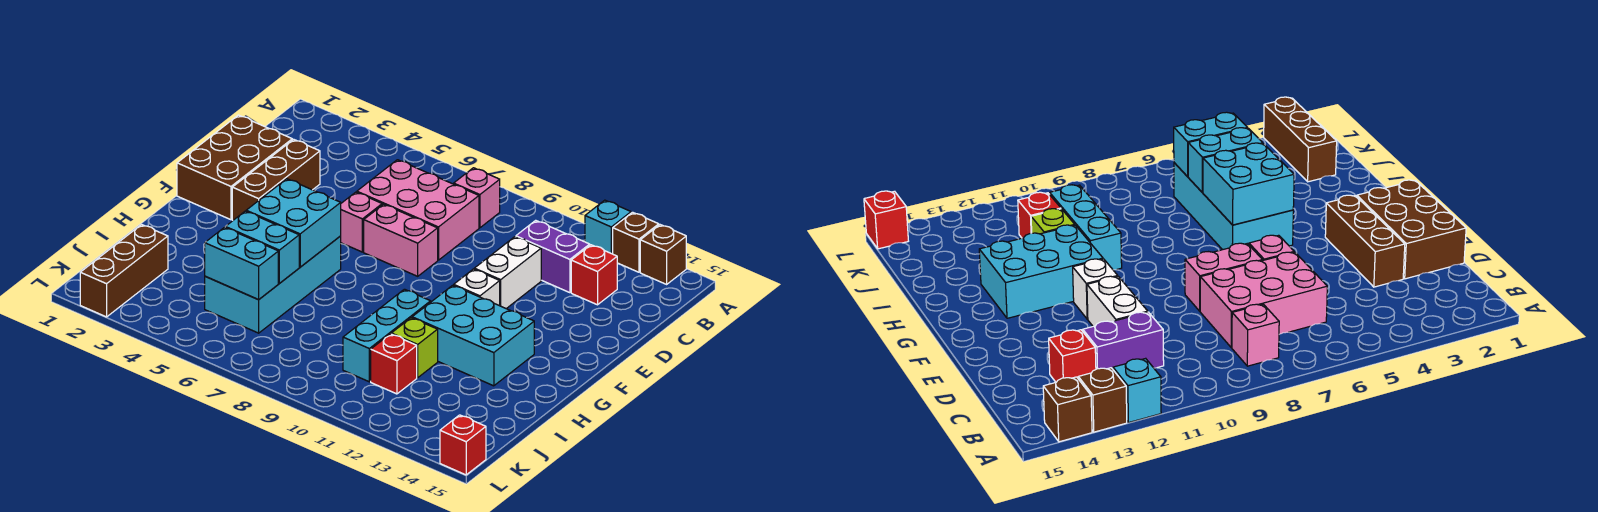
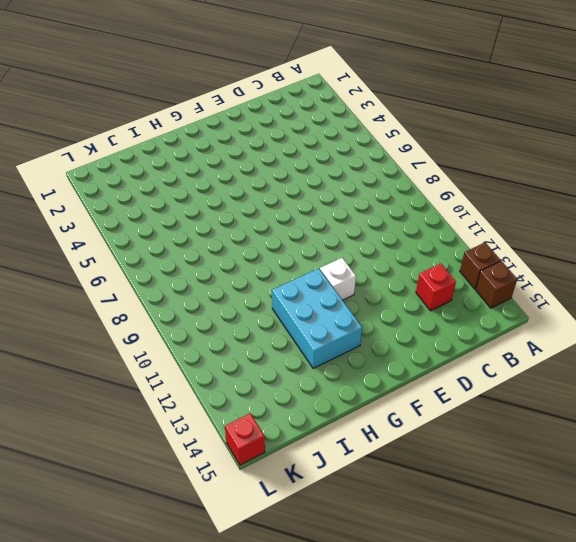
none -> cyan brick A12 level 1
none -> pink brick B8 level 1
none -> pink brick C6:D8 level 1

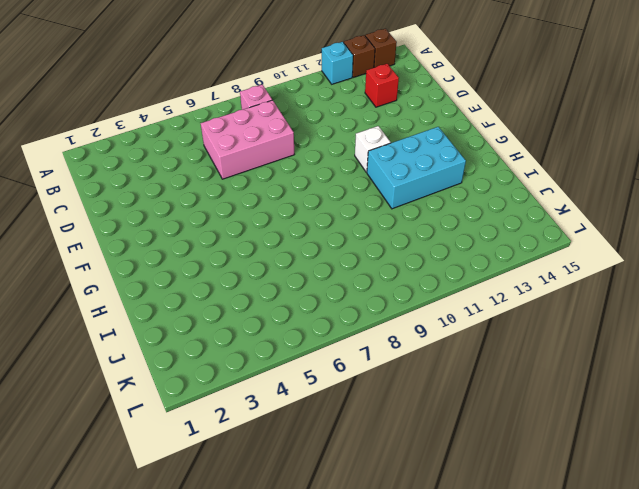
none -> purple brick C11:C12 level 1
none -> brown brick D1:F2 level 1
none -> brown brick D3:F3 level 1

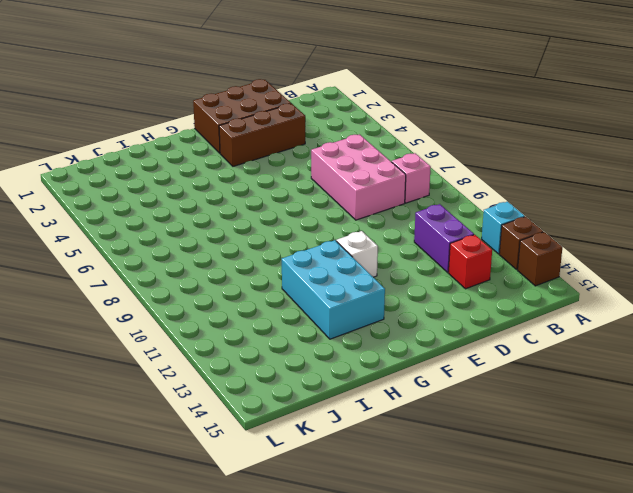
none -> white brick D11:E11 level 1
none -> pink brick E6 level 1
none -> pink brick E7:E8 level 1

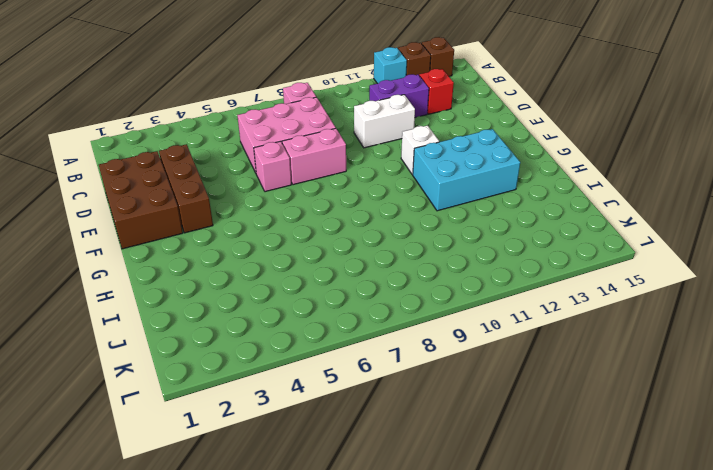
white brick D10:D11 level 1 -> white brick D11:E11 level 1
none -> cyan brick G5:J6 level 1
none -> cyan brick H10:J10 level 1
none -> lime brick I11 level 1

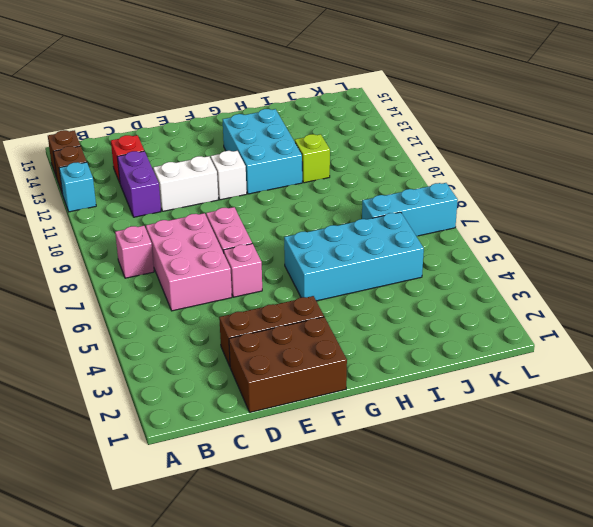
cyan brick J7:L7 level 1 -> cyan brick H10:J10 level 1
none -> brown brick J2:L2 level 1
none -> red brick J11 level 1
none -> red brick L15 level 1

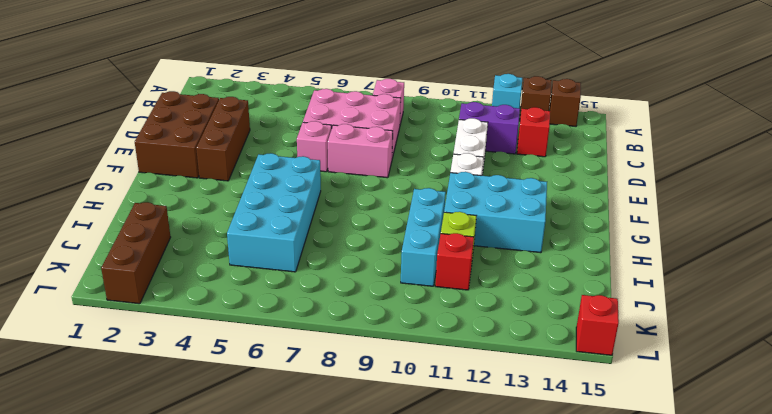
none -> cyan brick G5:H6 level 2
none -> cyan brick I5:I6 level 2
none -> cyan brick J5:J6 level 2

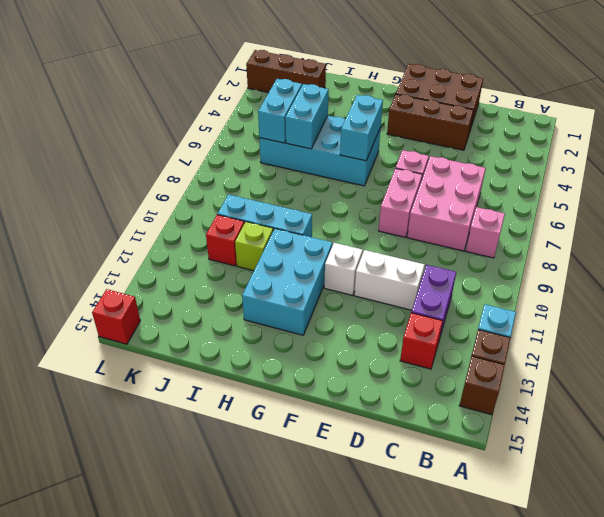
cyan brick G5:G6 level 2 -> cyan brick G5:H6 level 2

